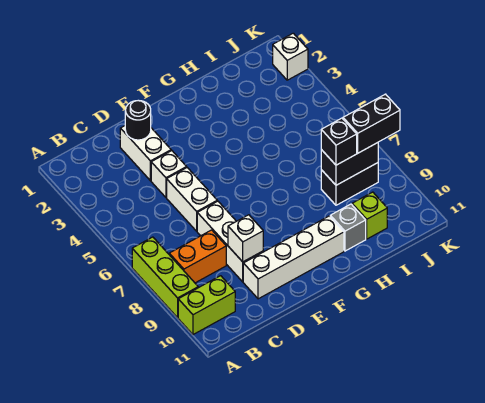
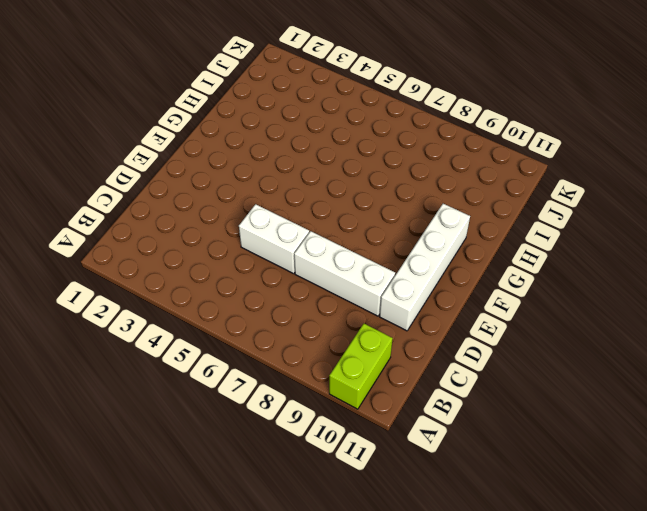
none -> lime brick A7:A9 level 1
none -> orange brick B8:C8 level 1
none -> white brick D2:D3 level 1

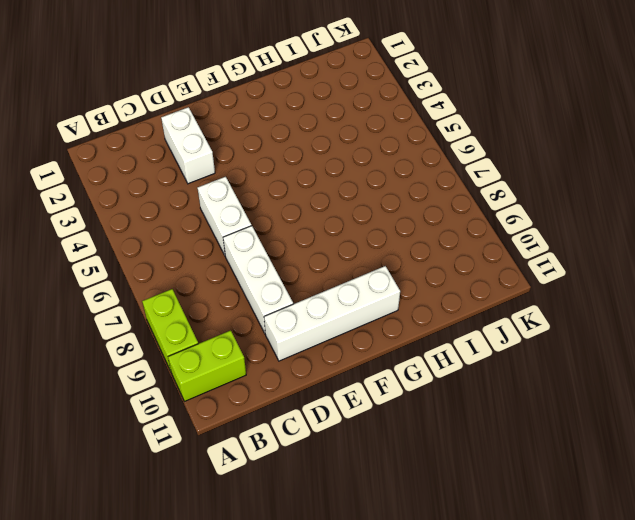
lime brick A8:A9 level 1 -> lime brick A7:A9 level 1
none -> orange brick B8:C8 level 1
none -> white brick D4 level 1
none -> grey brick H10 level 1

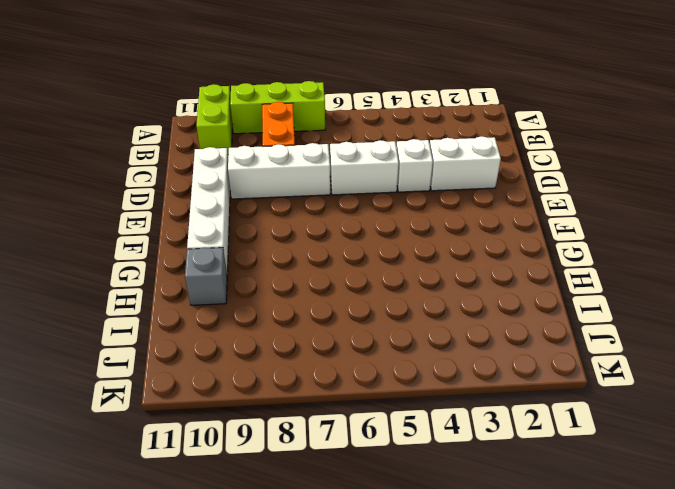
none -> black brick I8:J8 level 1
none -> lime brick I10 level 1
none -> white brick K2 level 1

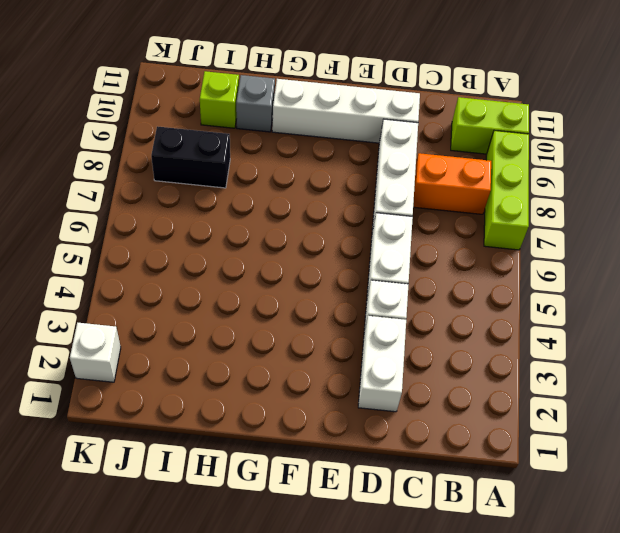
none -> black round brick D2 level 2
none -> white brick D9 level 2
none -> black brick I8:J8 level 2

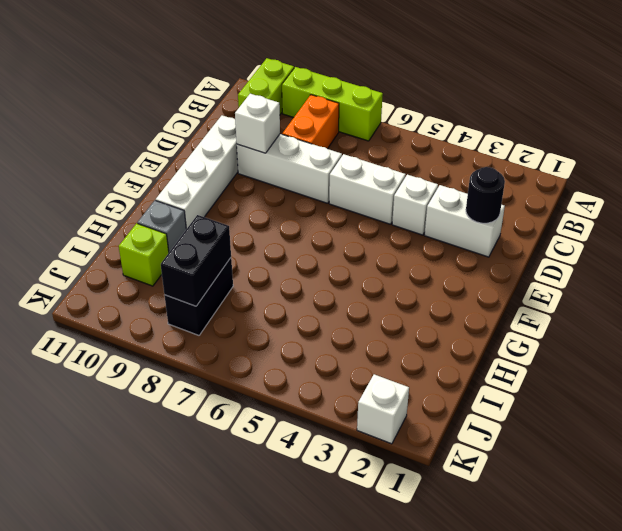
none -> black brick I8 level 3
none -> black brick J8:K8 level 3

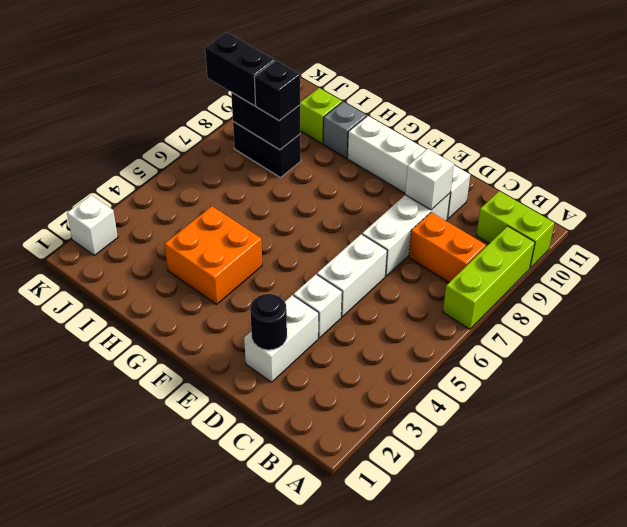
orange brick G3:H4 level 1 -> none

